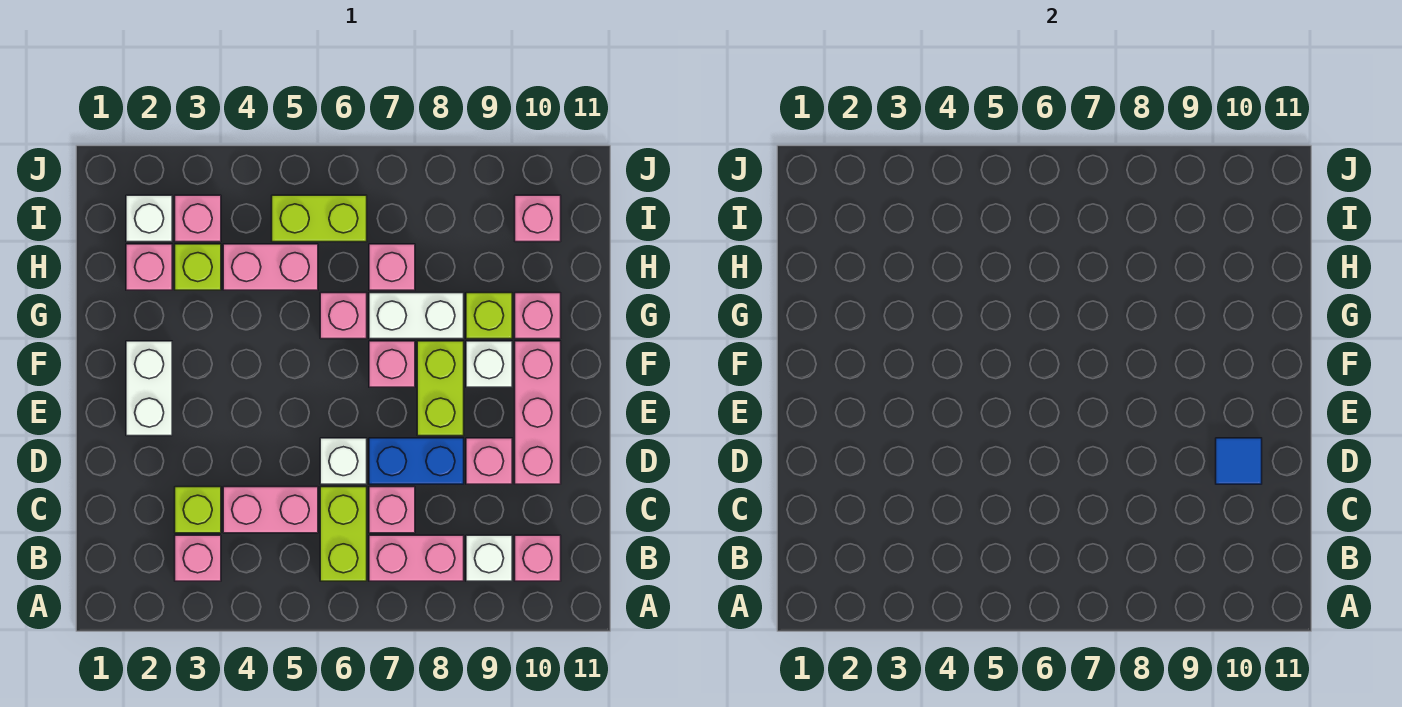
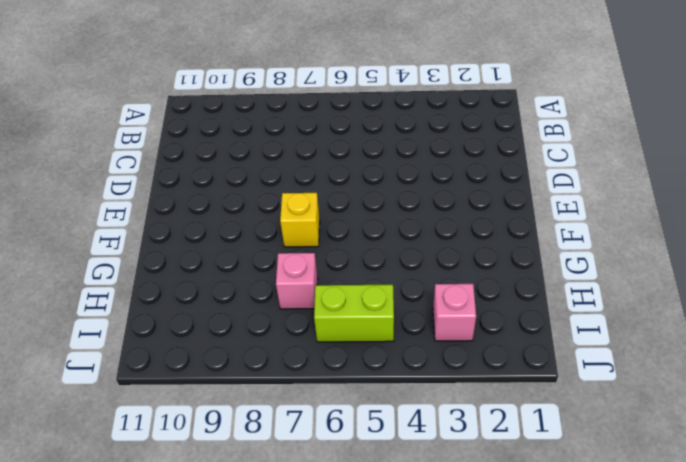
yellow brick F7 level 1 -> pink brick F7 level 1
none -> pink brick B3 level 1
none -> lime brick B6:C6 level 1
none -> pink brick B7:B8 level 1

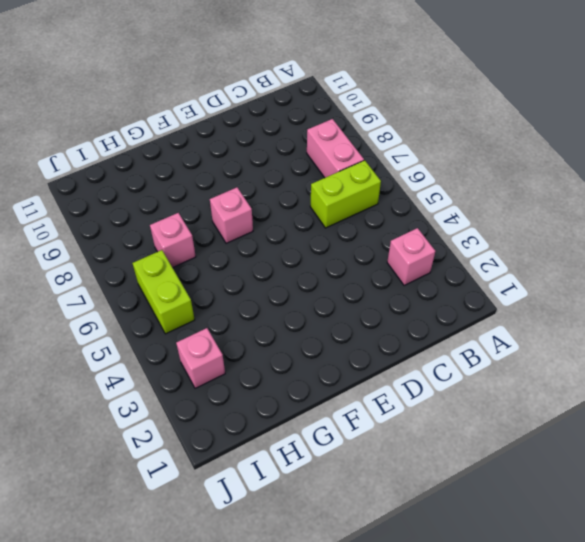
none -> white brick B9 level 1
none -> pink brick B10 level 1
none -> lime brick C3 level 1

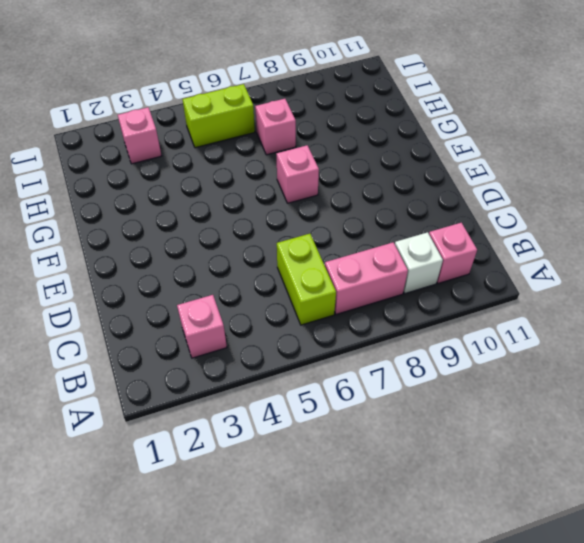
none -> lime brick C3 level 1
none -> pink brick C4:C5 level 1
none -> pink brick C7 level 1

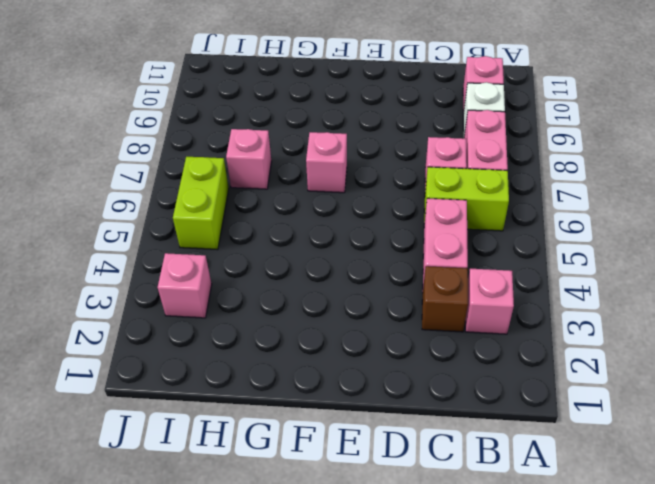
brown brick C3 level 1 -> lime brick C3 level 1
none -> white brick D6 level 1
none -> blue brick D7:D8 level 1
none -> pink brick D9 level 1

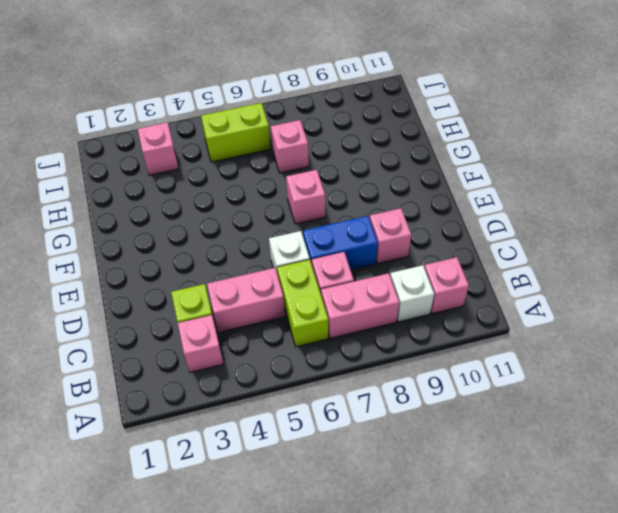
none -> pink brick D10:F10 level 1
none -> white brick E2:F2 level 1
none -> lime brick E8:F8 level 1

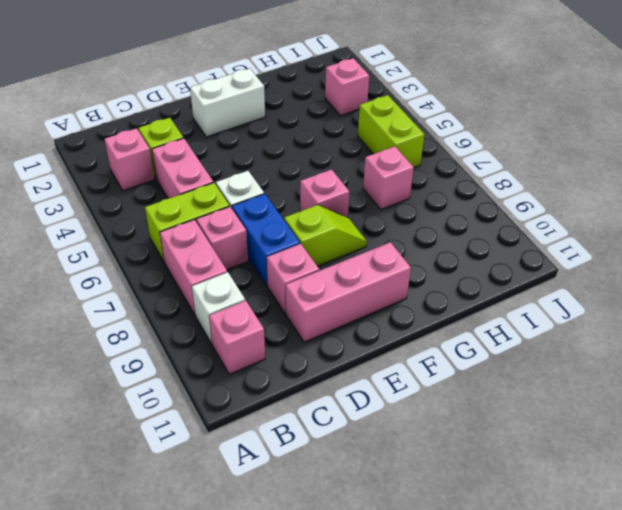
lime slope E8:F8 level 1 top E -> lime brick E8:F8 level 1
none -> white brick F9 level 1
none -> pink brick G6 level 1
none -> white brick G7:G8 level 1

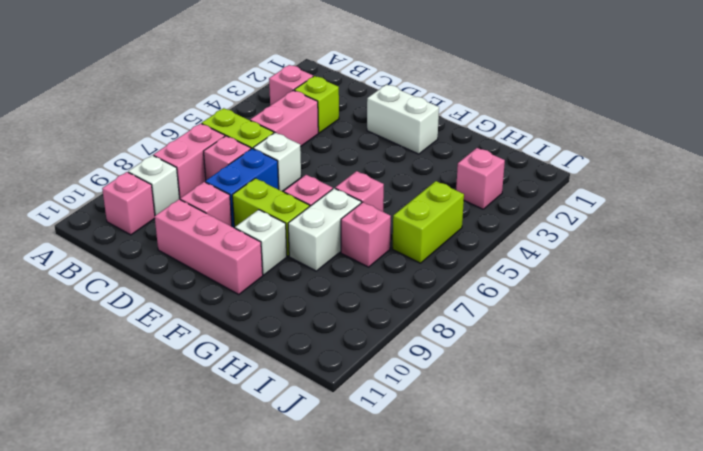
none -> lime brick G9 level 1
none -> pink brick G10 level 1
none -> pink brick H2 level 1

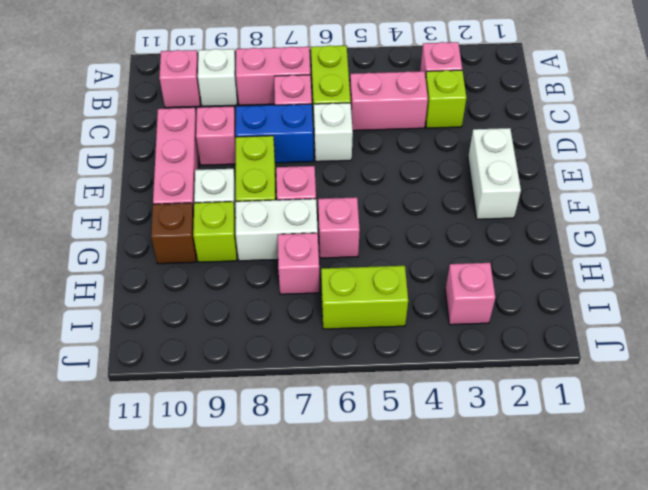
brown brick G10 level 1 -> pink brick G10 level 1
none -> pink brick H2 level 1
none -> lime brick H3 level 1
none -> pink brick H4:H5 level 1

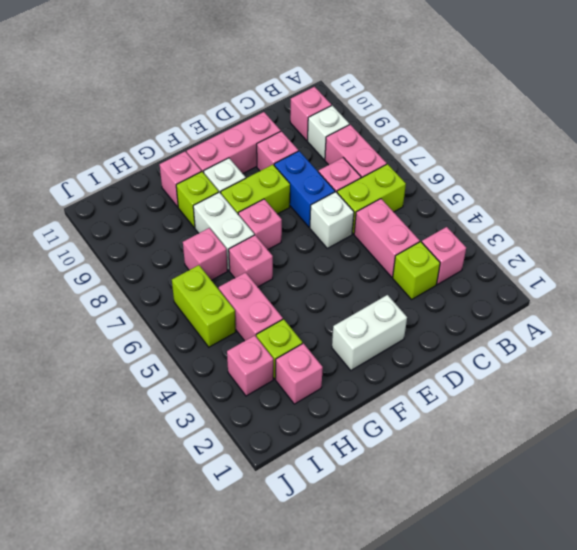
none -> white brick I2 level 1
none -> pink brick I10 level 1
none -> blue tile D10 level 2

